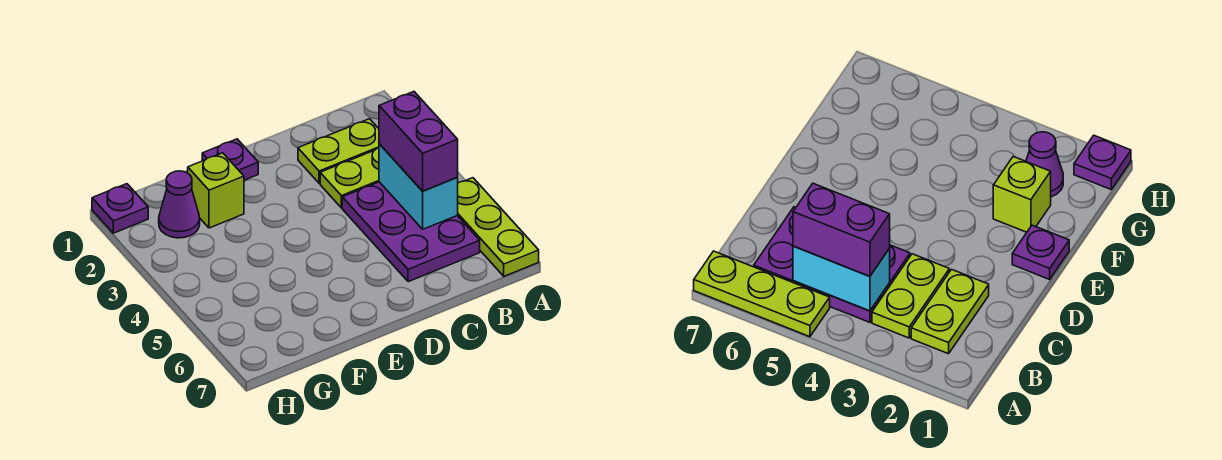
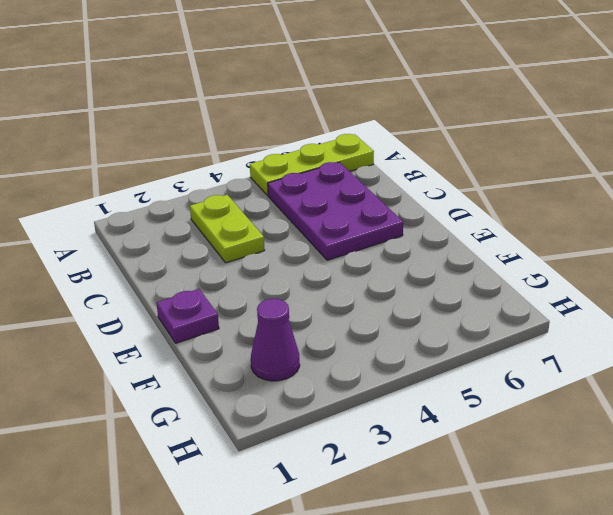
purple plate B5:D6 level 1 -> purple plate B4:C6 level 1
none -> lime plate B2:C2 level 1
none -> lime brick F2 level 1

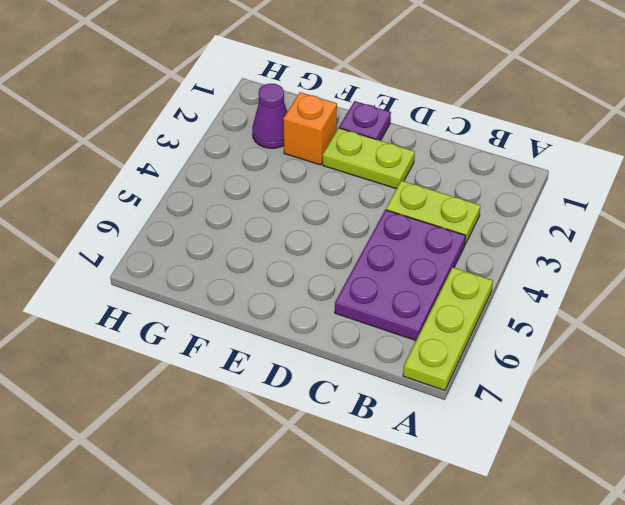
lime plate D2:E2 level 1 -> lime plate B2:C2 level 1
orange brick F2 level 1 -> lime brick F2 level 1
none -> purple plate H1 level 1
none -> cyan brick B4:B5 level 2

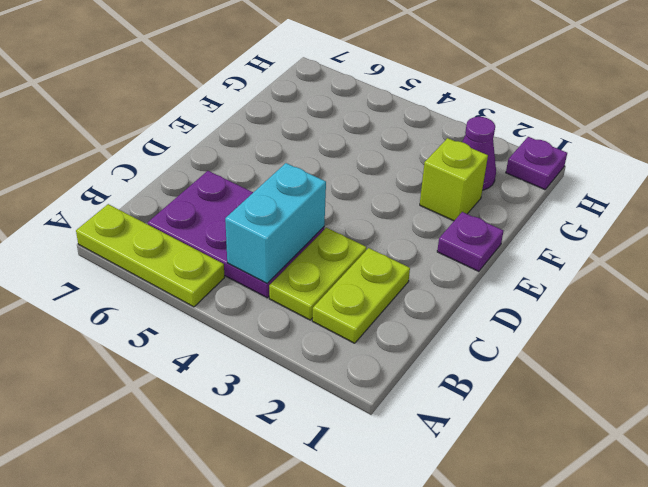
cyan brick B4:C4 level 2 -> cyan brick B4:B5 level 2
none -> purple brick B4:B5 level 3

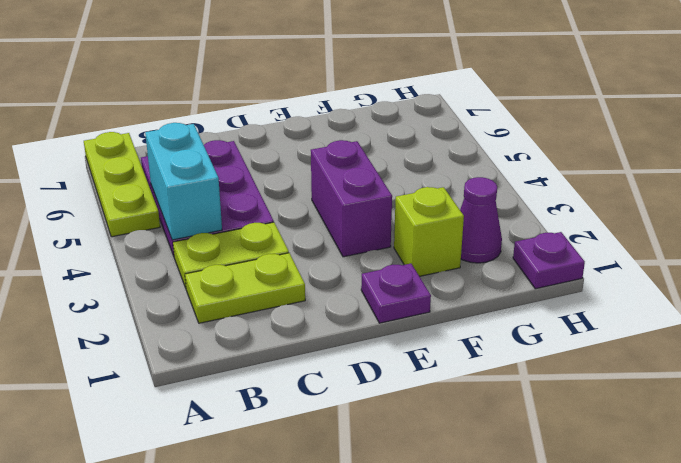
purple brick E3:E4 level 1 -> purple brick B4:B5 level 3

